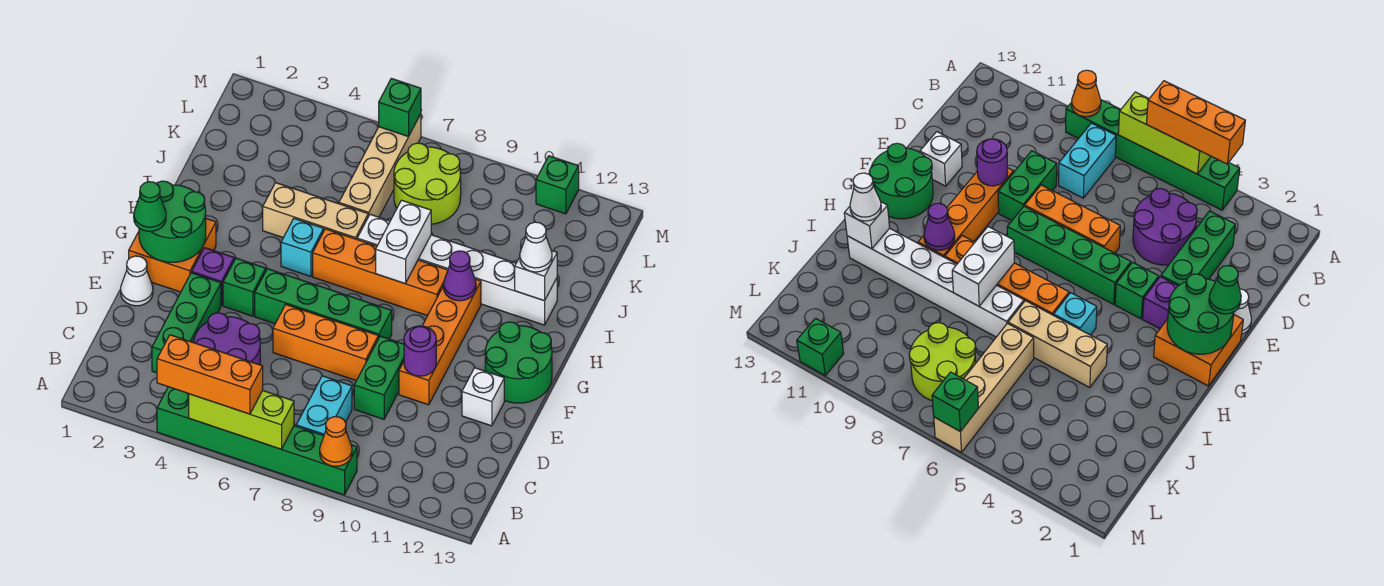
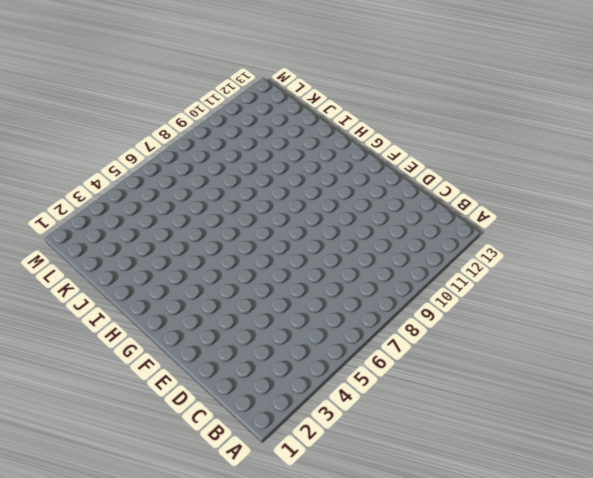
none -> green brick A4:A9 level 1
none -> cyan brick B8:C8 level 1
none -> green brick C3:E3 level 1
none -> purple round brick C4:D5 level 1

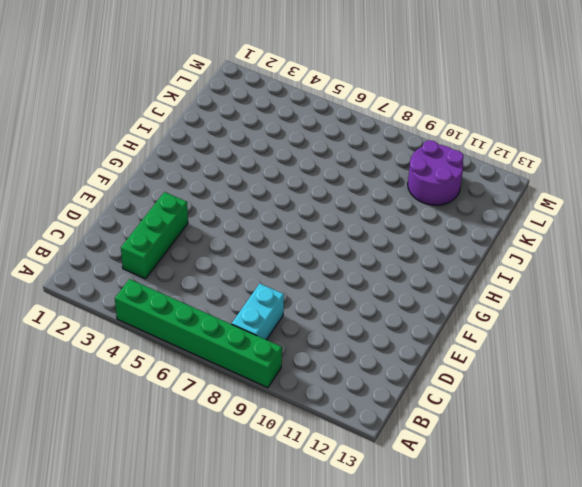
purple round brick K10:L11 level 1 -> purple round brick C4:D5 level 1
none -> green brick D9:E9 level 1
none -> white cone E1 level 1
none -> orange brick E6:E8 level 1
none -> orange brick E10:H10 level 1

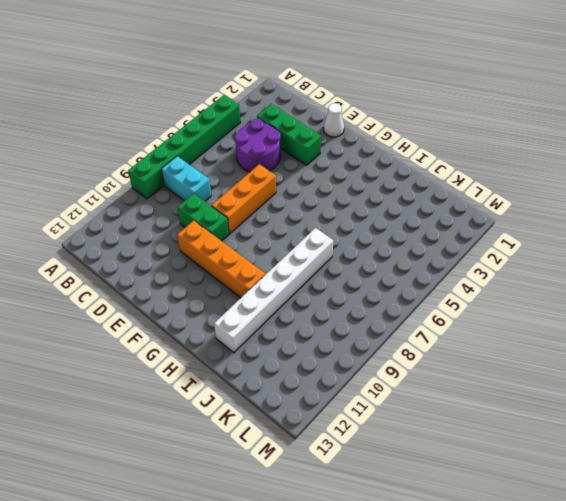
none -> white brick E12 level 1
none -> orange brick F1:G2 level 1
none -> purple brick F3 level 1
none -> green brick F4 level 1

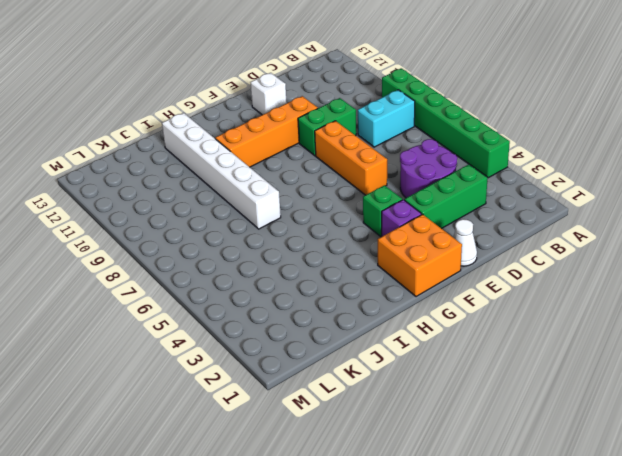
none -> green brick F5:F8 level 1
none -> green round brick F12:G13 level 1
none -> cyan brick H5 level 1
none -> orange brick H6:H9 level 1

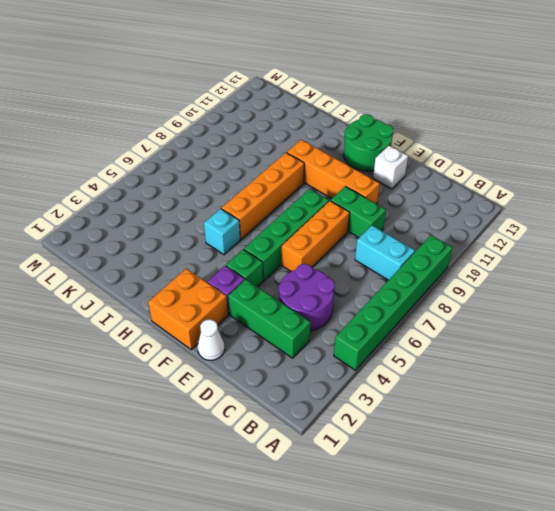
none -> tan brick I4:I6 level 1
none -> white brick I7:I12 level 1
none -> tan brick J6:M6 level 1
none -> lime round brick K7:L8 level 1

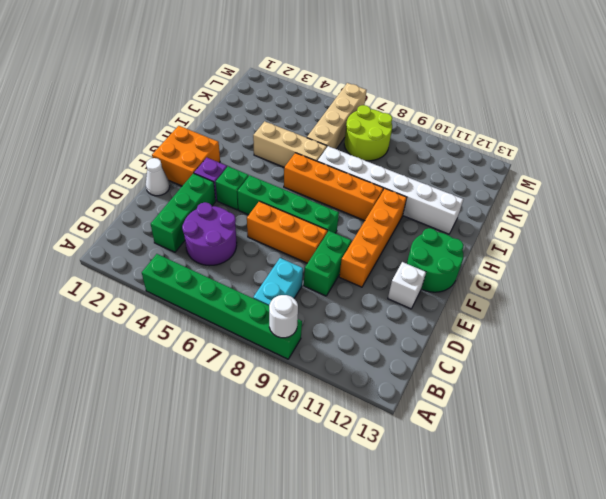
white round brick A9 level 2 -> orange cone A9 level 2
none -> cyan brick H5 level 1
none -> green brick M11 level 1
none -> lime brick A5:A7 level 2
none -> purple round brick E10 level 2

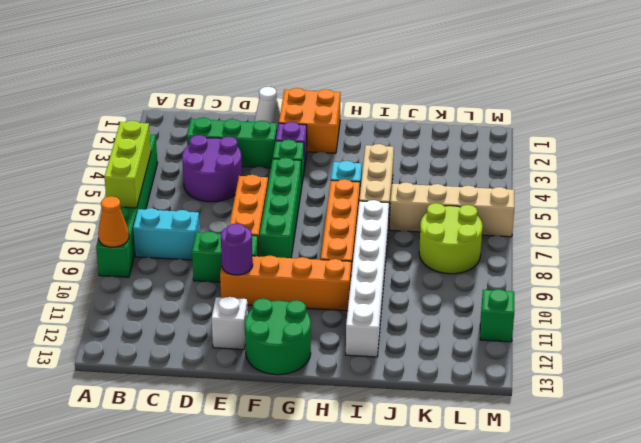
none -> green round brick F1:G2 level 2
none -> white brick H8:I8 level 2
none -> purple cone H10 level 2
none -> white brick I12 level 2

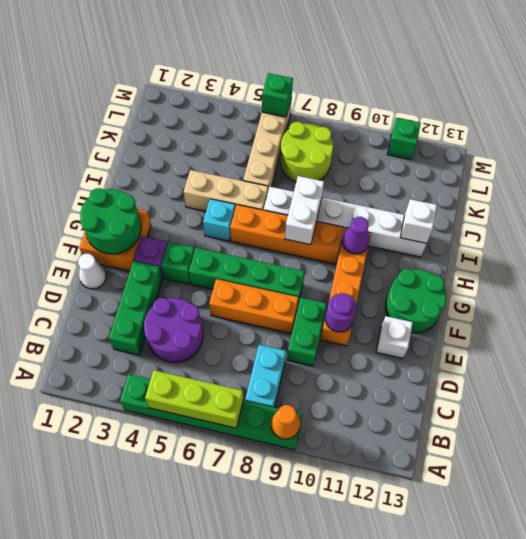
none -> orange brick A4:A6 level 3
none -> green cone F1 level 3
none -> white cone I12 level 3

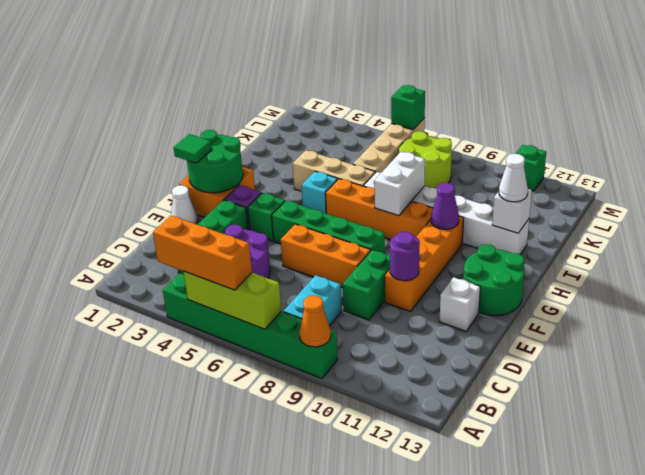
green tile F1 level 3 -> green cone F1 level 3

